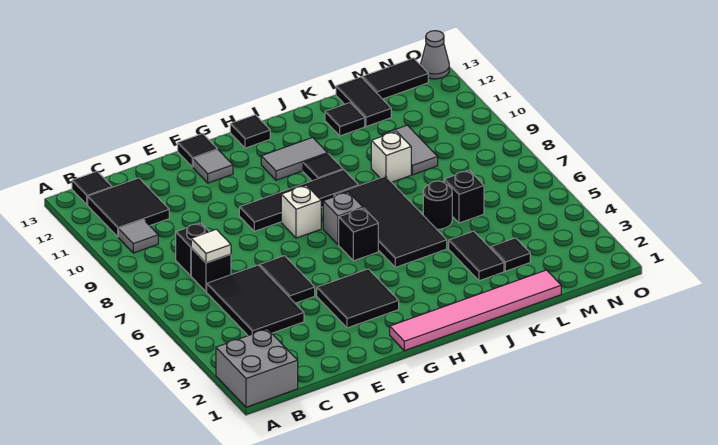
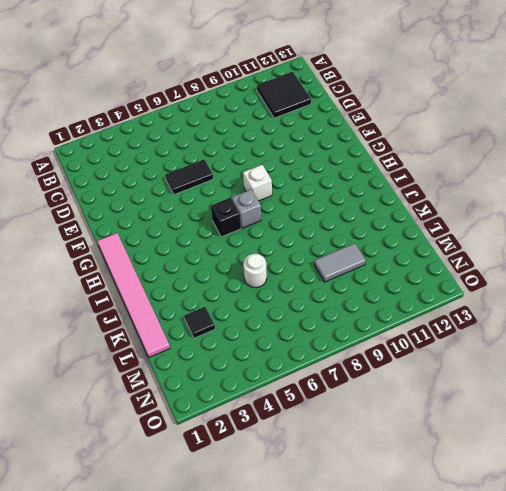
white round brick K6 level 1 -> black round brick K6 level 1
none -> grey brick A1:B2 level 1
none -> grey tile B10 level 1
none -> black tile B13 level 1
none -> black tile C4:D6 level 1

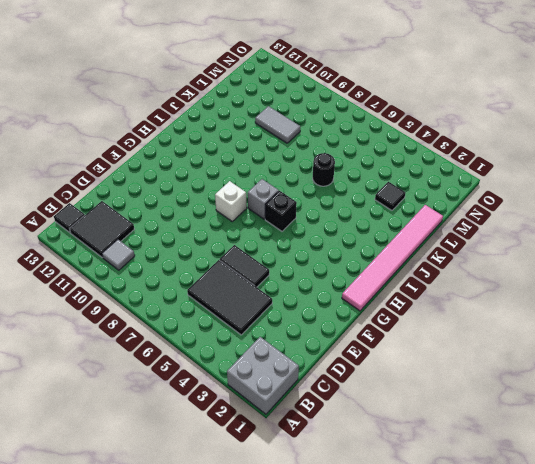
none -> black brick C7 level 1
none -> black brick C8 level 1
none -> black tile F3:G4 level 1
none -> black tile F9:I9 level 1

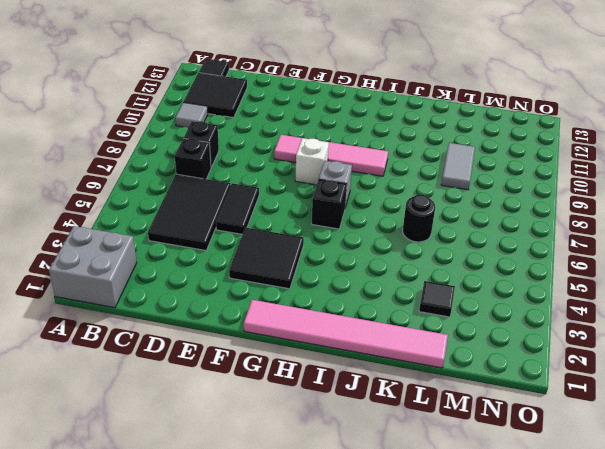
pink tile F9:I9 level 1 -> black tile F9:I9 level 1
none -> grey tile F12 level 1
none -> black tile F13 level 1
none -> grey tile H11:I11 level 1
none -> black tile H13 level 1

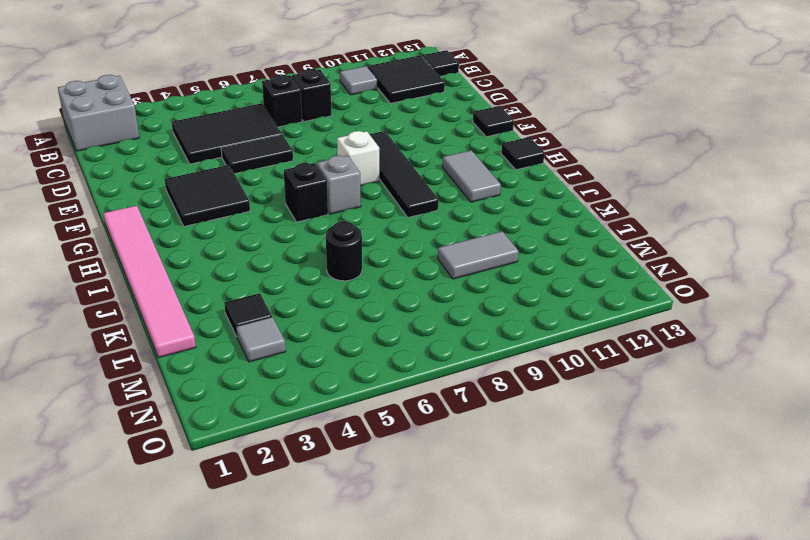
grey tile M3 level 1 -> grey tile F12 level 1
none -> black tile I5:J8 level 1
none -> black tile I10 level 1
none -> black tile K3:K4 level 1
none -> white brick K9 level 1

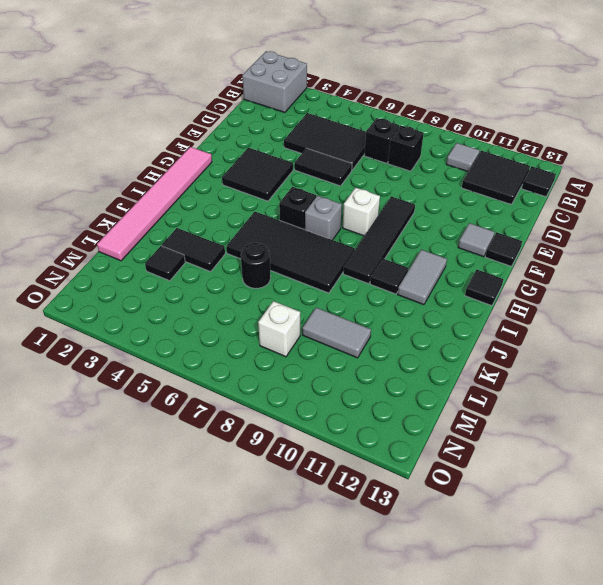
white brick M8 level 1 -> white brick K9 level 1
none -> black tile K12 level 1
none -> black brick L6 level 1
none -> black tile L12:L13 level 1
none -> black tile M13:N13 level 1

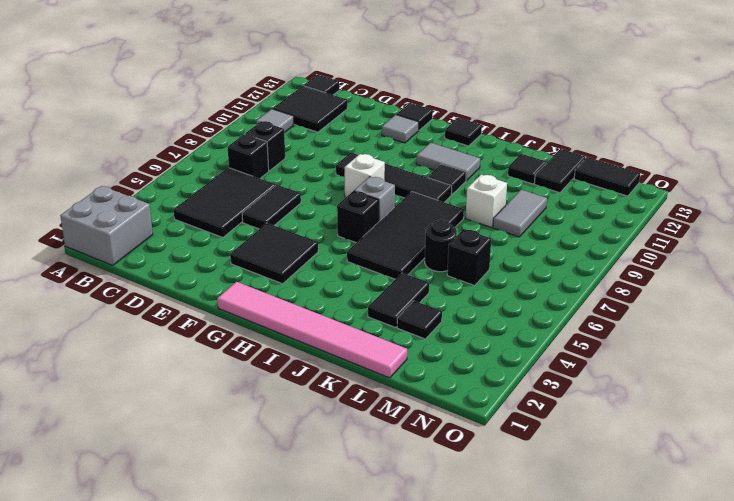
none -> grey cone O13 level 1
none -> white tile C7 level 2

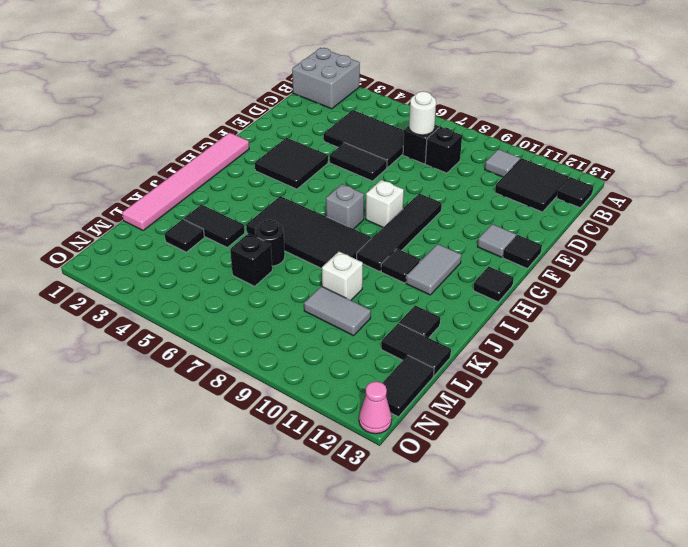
white round brick C7 level 2 -> white tile C7 level 2
pink cone O13 level 1 -> grey cone O13 level 1
none -> black brick H6 level 1

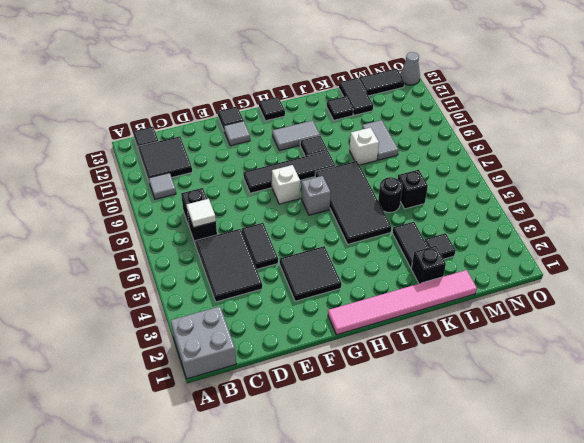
black brick K2 level 1 -> black brick H6 level 1

